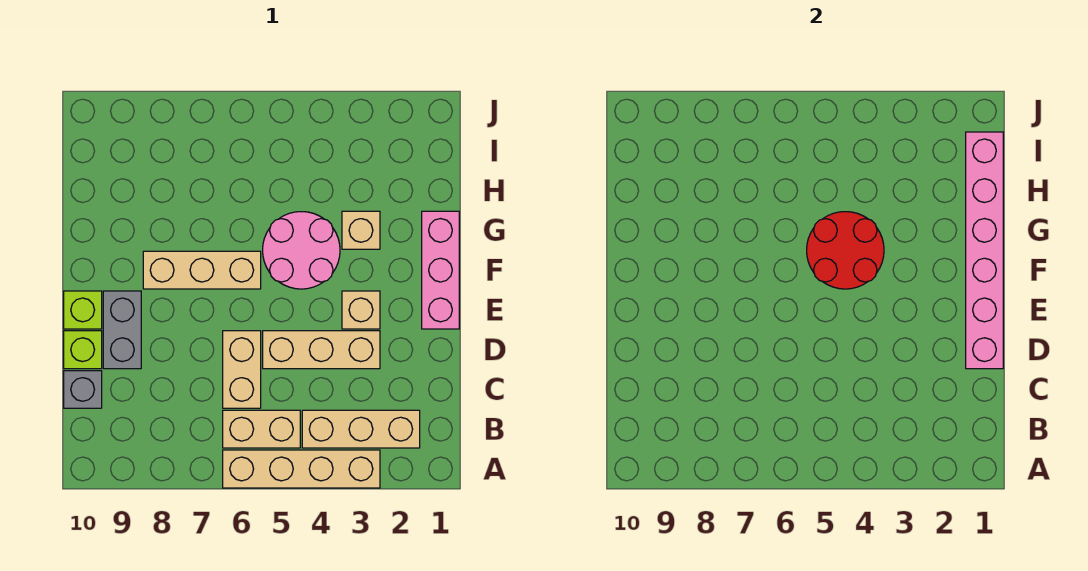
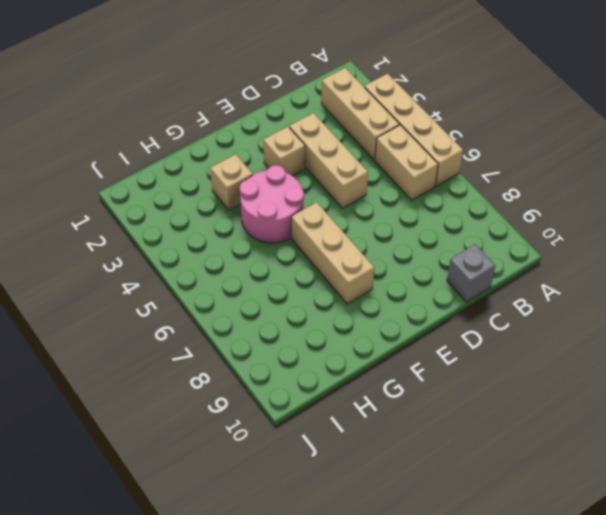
none -> tan brick C6:D6 level 1
none -> grey brick D9:E9 level 1
none -> lime brick D10 level 1

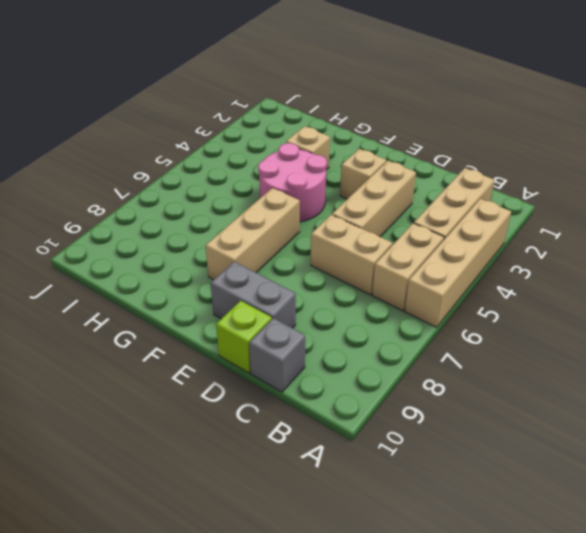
none -> pink brick E1:G1 level 1
none -> lime brick E10 level 1
none -> pink brick D1:I1 level 2

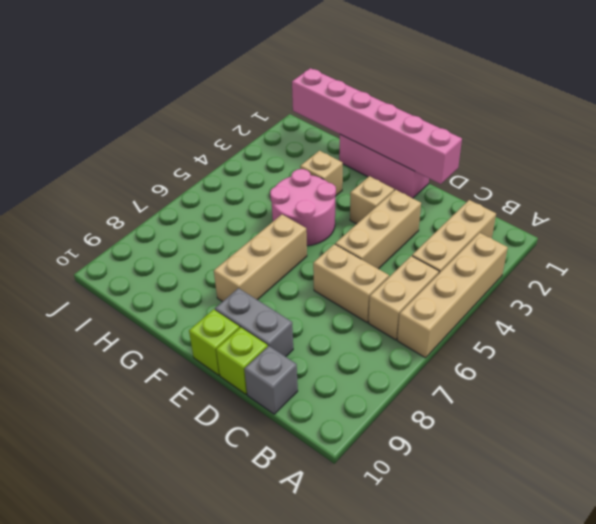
none -> red round brick F4:G5 level 2

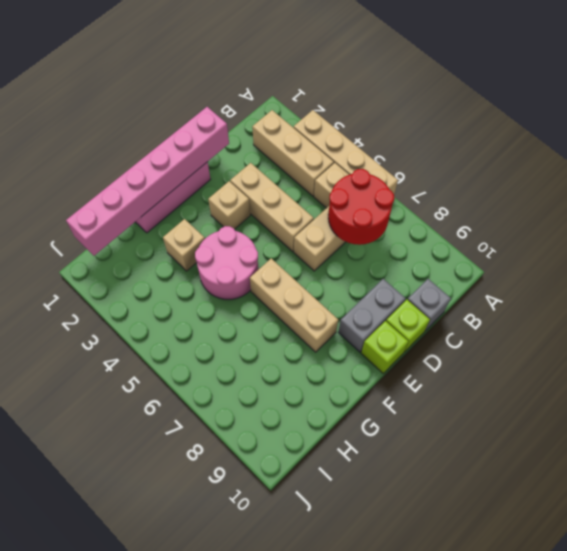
red round brick B6:C7 level 2 -> red round brick F4:G5 level 2

